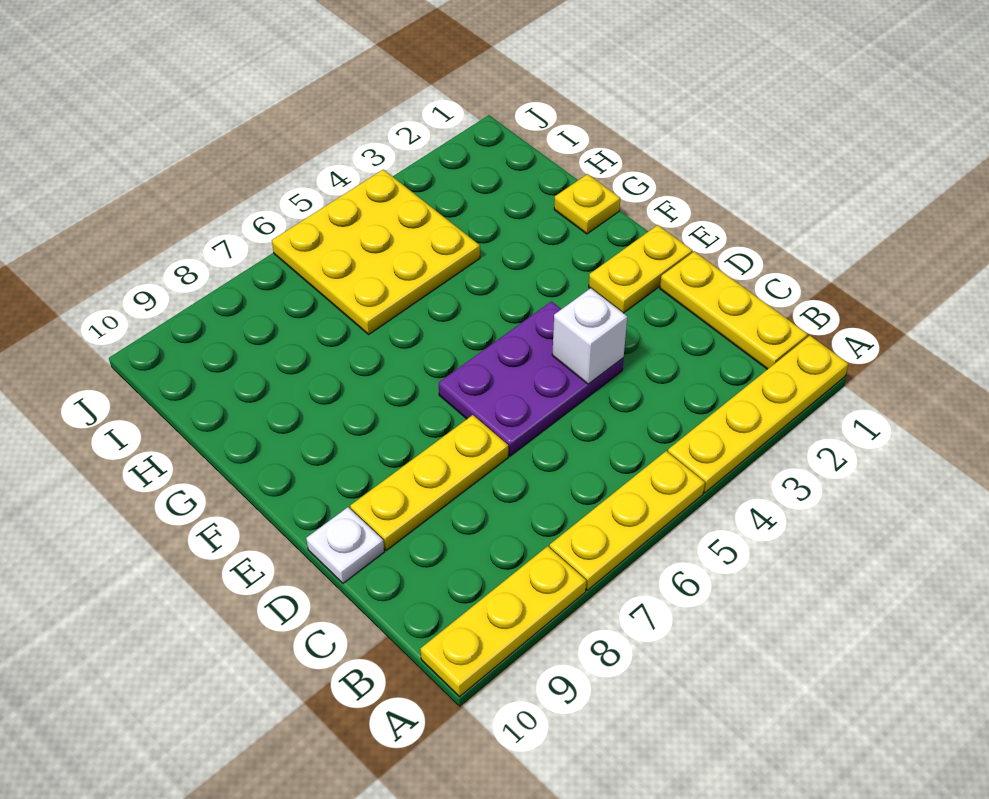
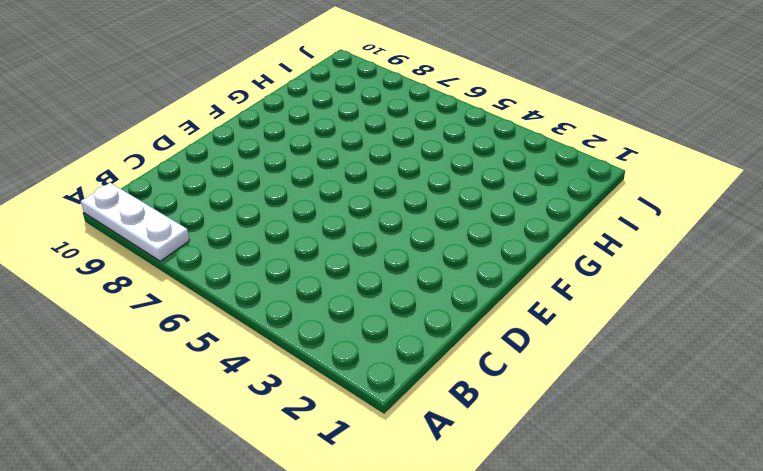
white plate A8:A10 level 1 -> yellow plate A8:A10 level 1
none -> yellow plate A1:A4 level 1
none -> yellow plate A5:A7 level 1

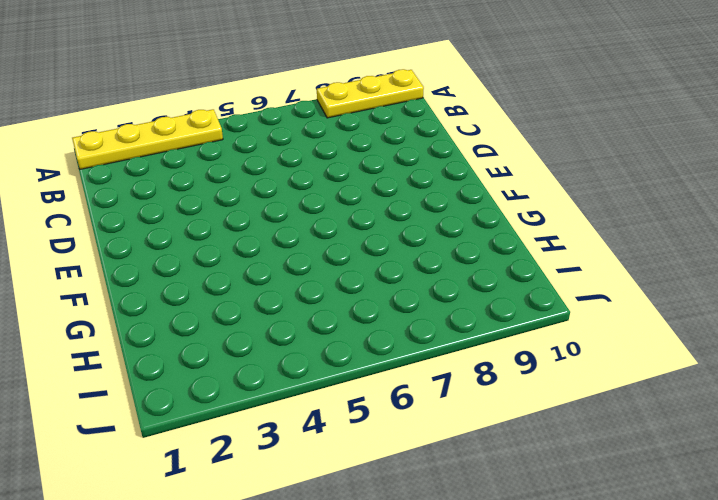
none -> yellow plate A5:A7 level 1
none -> yellow plate B1:D1 level 1

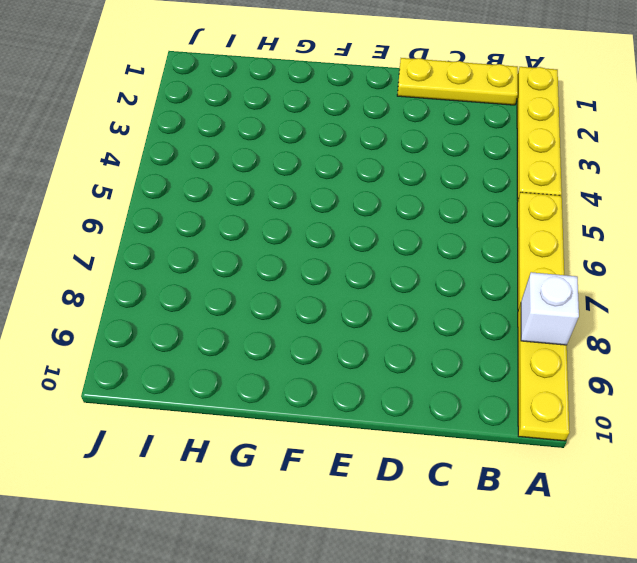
white brick A8 level 2 -> white brick D4 level 2
none -> purple plate D4:E6 level 1
none -> yellow plate D7:D9 level 1

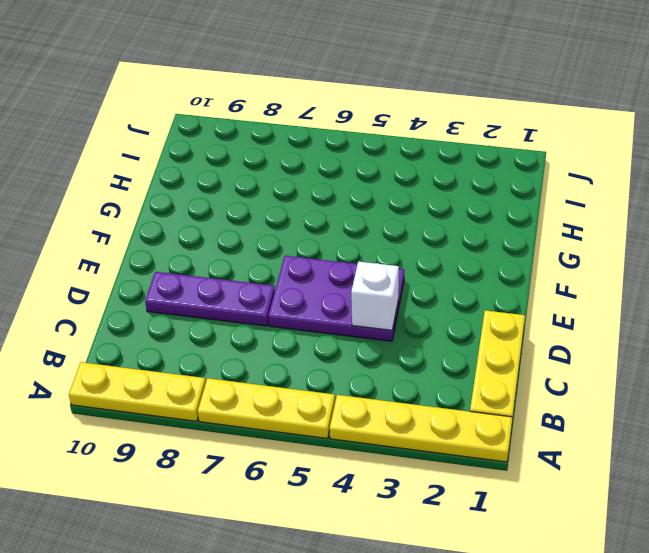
purple plate D7:D9 level 1 -> yellow plate D7:D9 level 1
none -> white plate D10 level 1
none -> yellow plate E1:E2 level 1

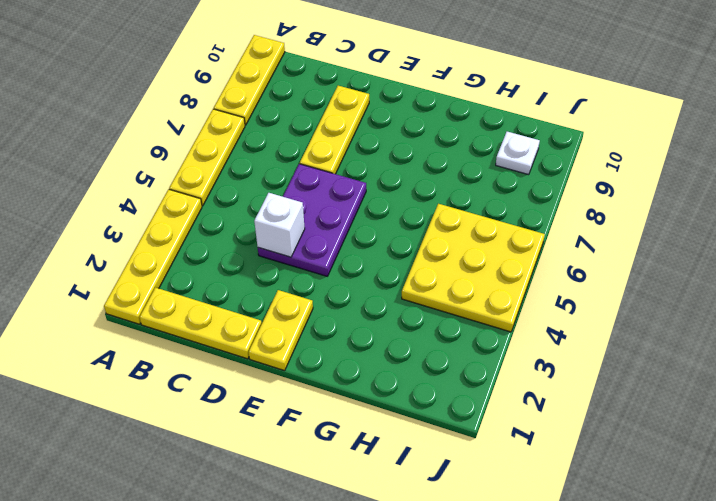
white plate I9 level 1 -> white plate D10 level 1
none -> yellow plate G1 level 1

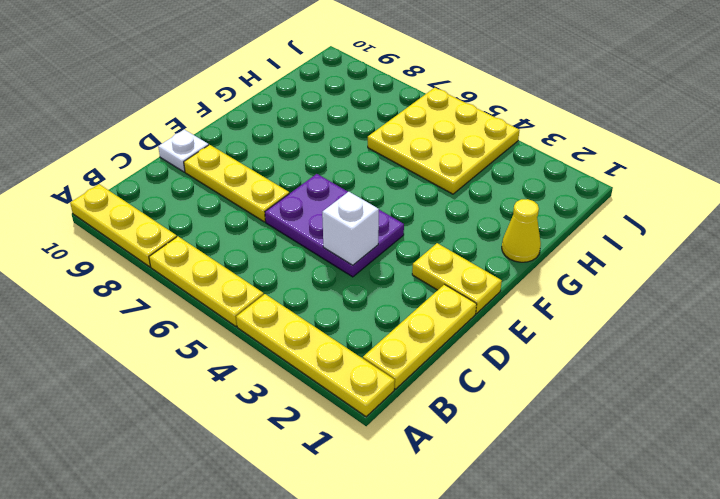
yellow cone G1 level 1 -> yellow plate G1 level 1

